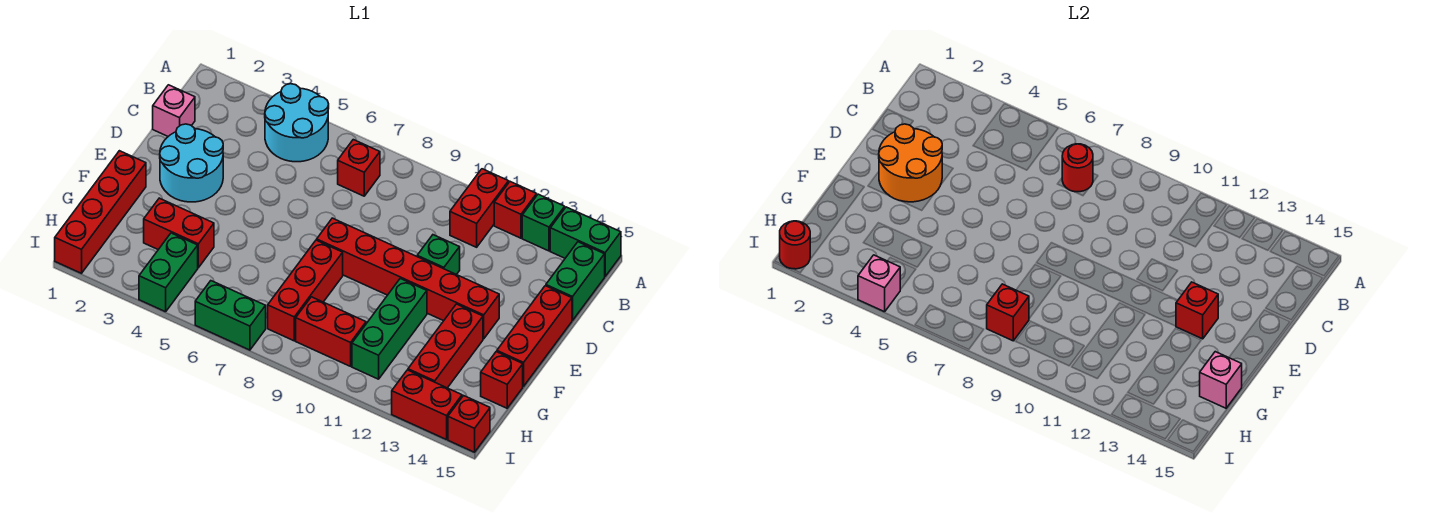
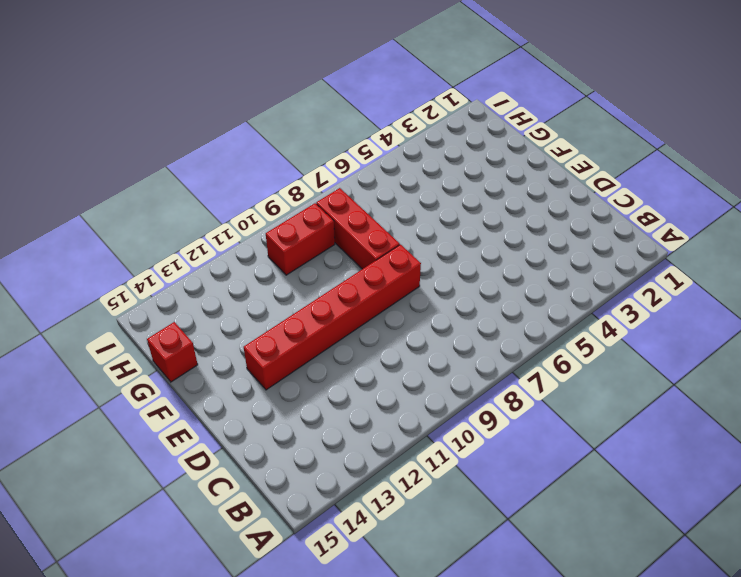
none -> cyan round brick A4:B5 level 1
none -> red brick A11:B11 level 1
none -> red brick A12 level 1
none -> green brick A13 level 1

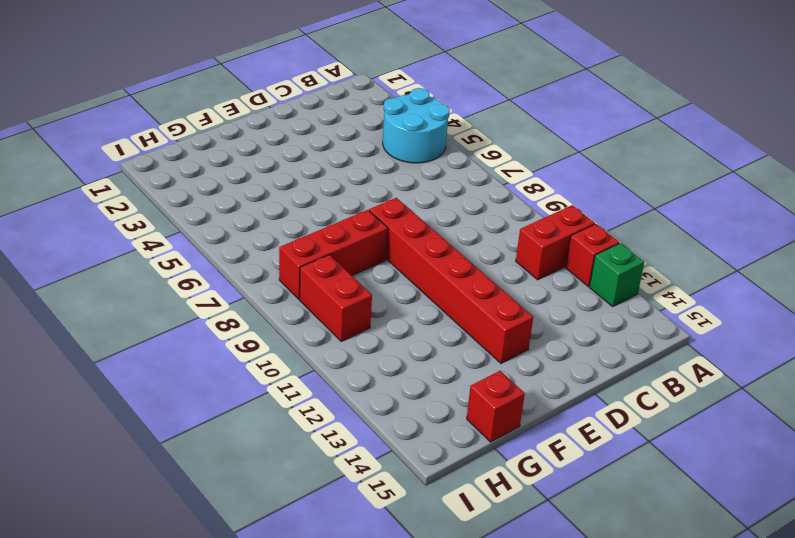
none -> green brick A14:A15 level 1
none -> red brick B7 level 1
none -> green brick B15:C15 level 1
none -> pink brick C1 level 1

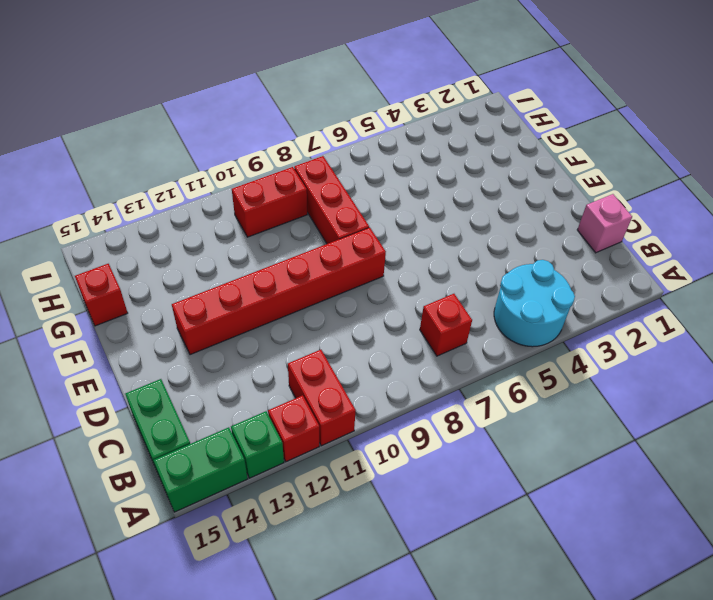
none -> cyan round brick D2:E3 level 1
none -> green brick D11 level 1
none -> red brick D15:F15 level 1
none -> red brick F1:I1 level 1

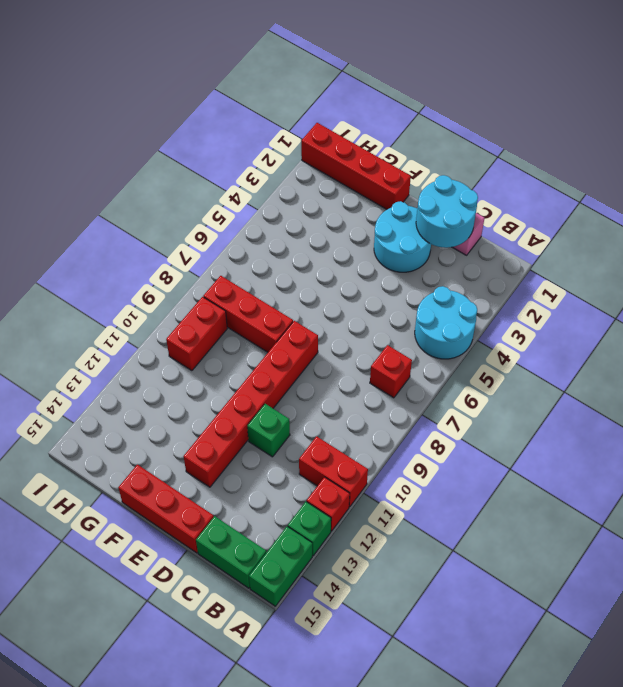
cyan round brick C1:D2 level 2 -> orange round brick D2:E3 level 2
none -> green brick F11:H11 level 1
none -> red brick F13:H13 level 1
none -> red brick G3:G4 level 1
none -> red brick G15 level 1

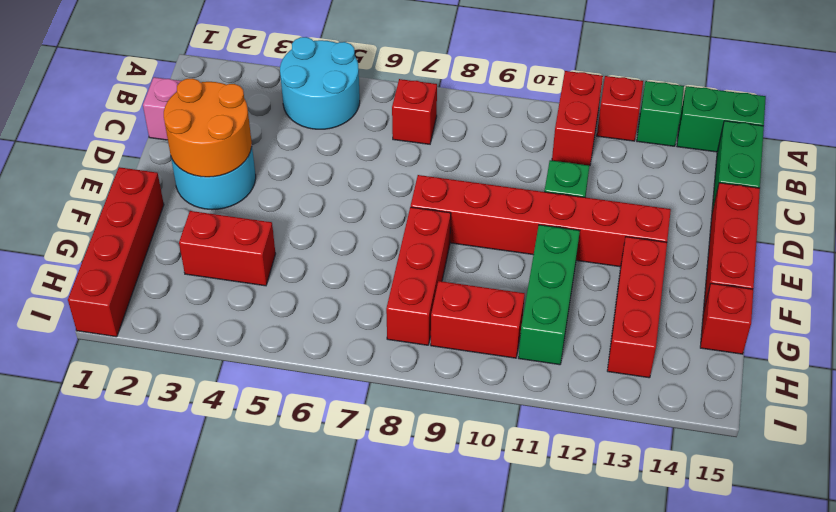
none -> green brick H4:I4 level 1
none -> green brick I6:I7 level 1
none -> red brick I13:I14 level 1
none -> red brick I15 level 1

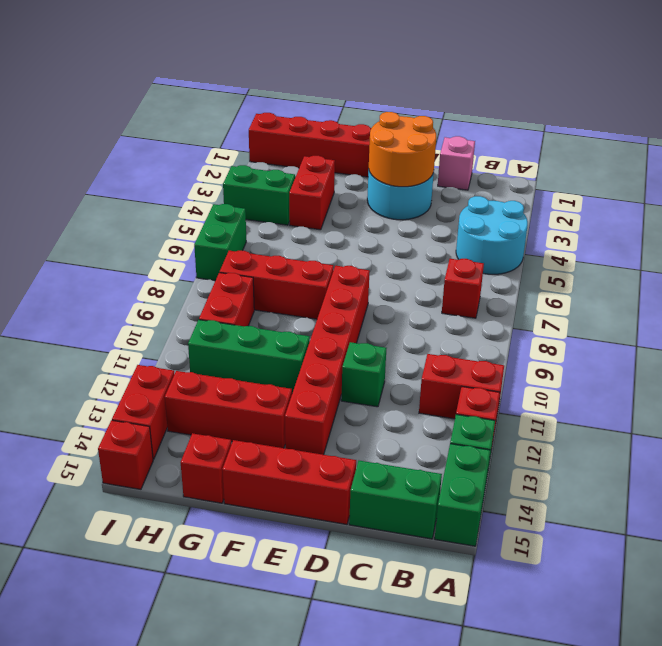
none -> red round brick B7 level 2
none -> red brick E13 level 2
none -> pink brick G15 level 2
none -> red brick H8 level 2

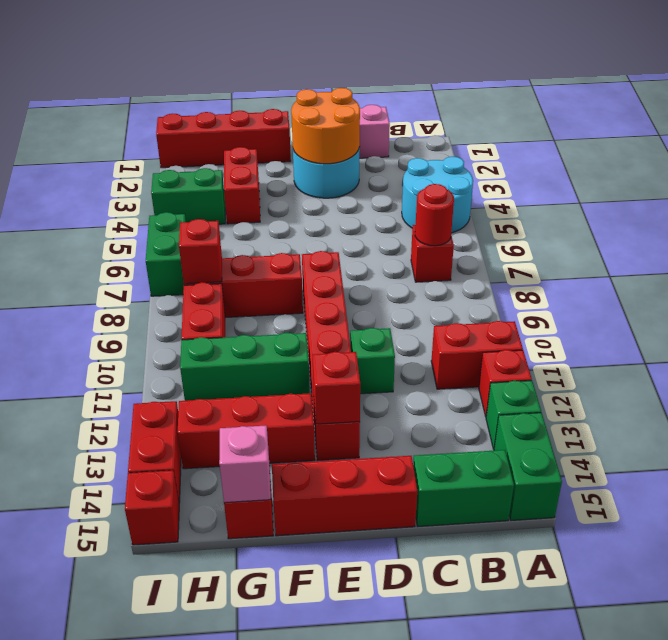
none -> red round brick I1 level 2
none -> pink brick I4 level 2

